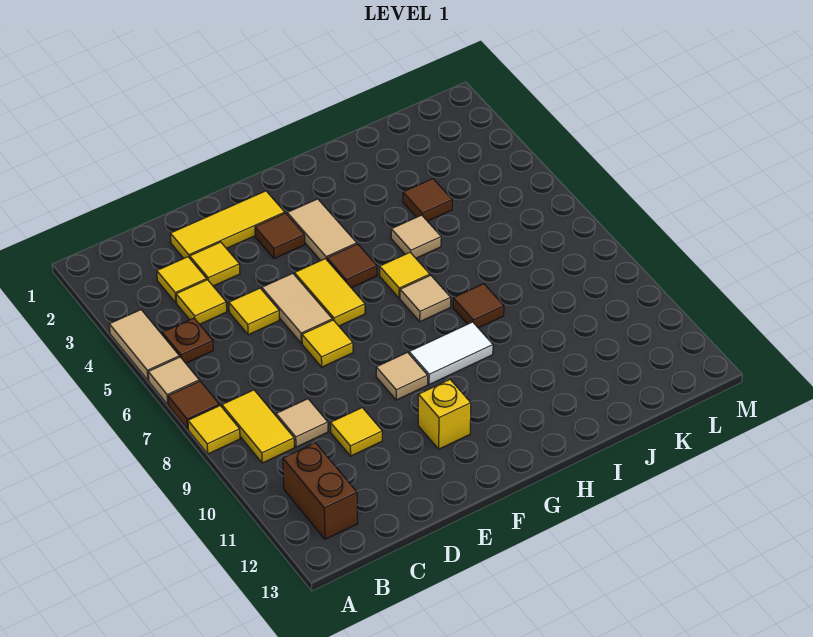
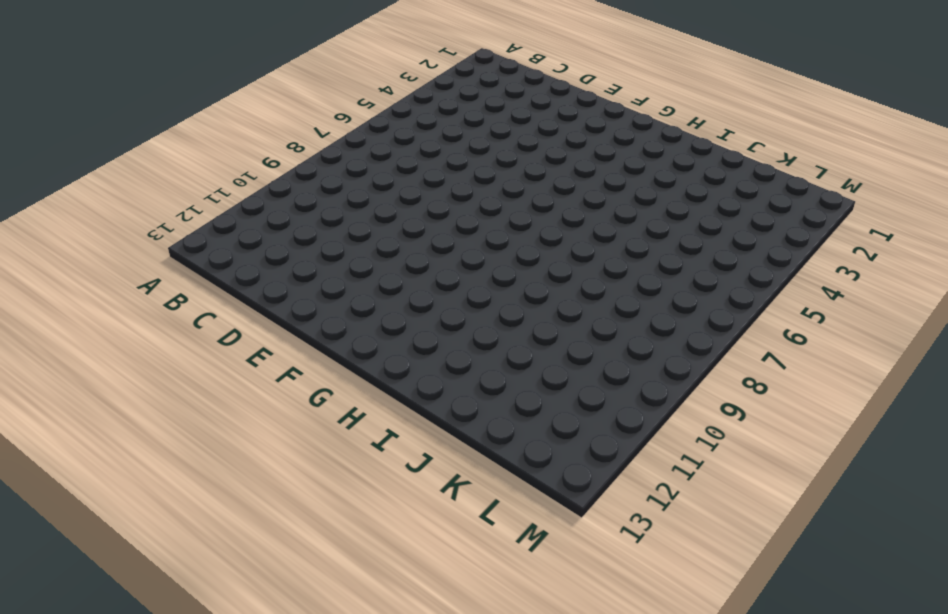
none -> tan tile A4:A5 level 1
none -> tan tile A6 level 1
none -> brown tile A7 level 1

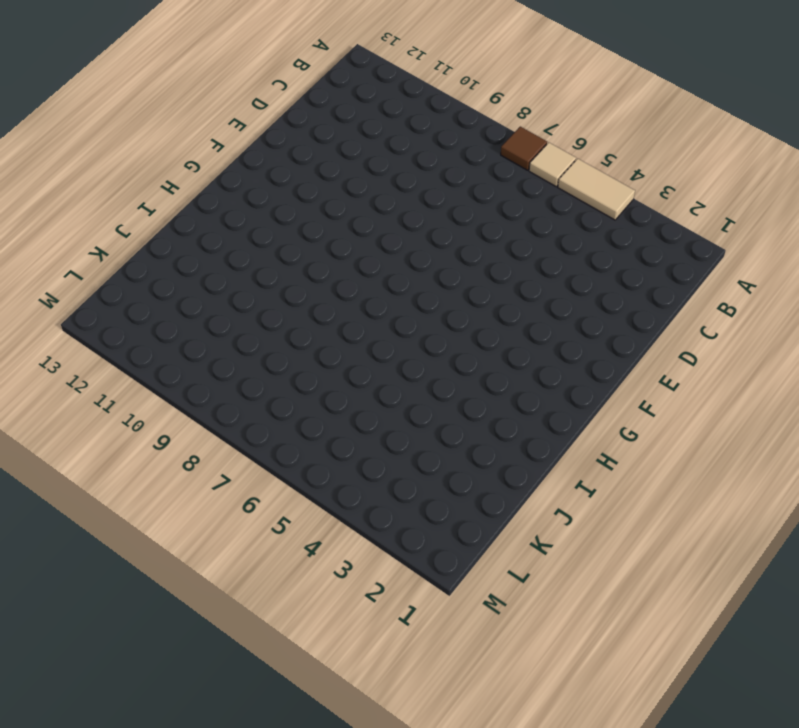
none -> yellow tile A8 level 1
none -> brown plate B5 level 1
none -> yellow tile B8:B9 level 1

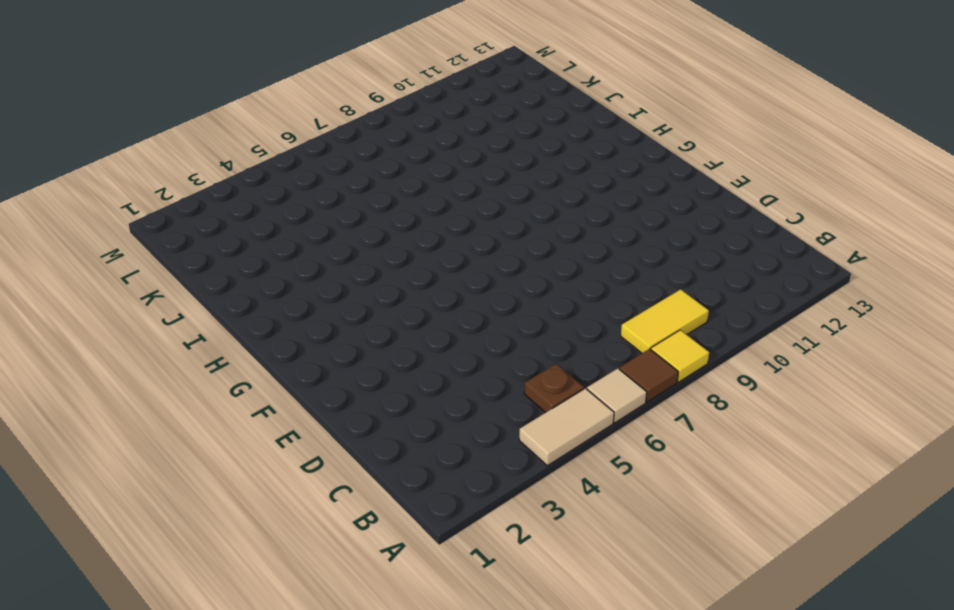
none -> brown brick B11:B12 level 1
none -> yellow tile C3 level 1
none -> yellow tile C4 level 1

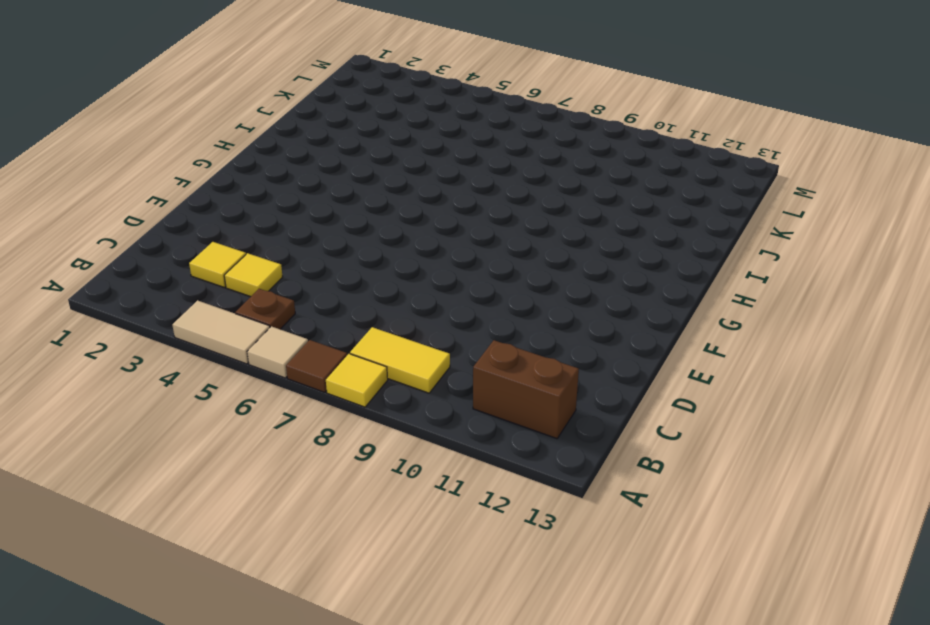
none -> tan tile C9 level 1
none -> yellow tile D2:F2 level 1
none -> yellow tile D3 level 1

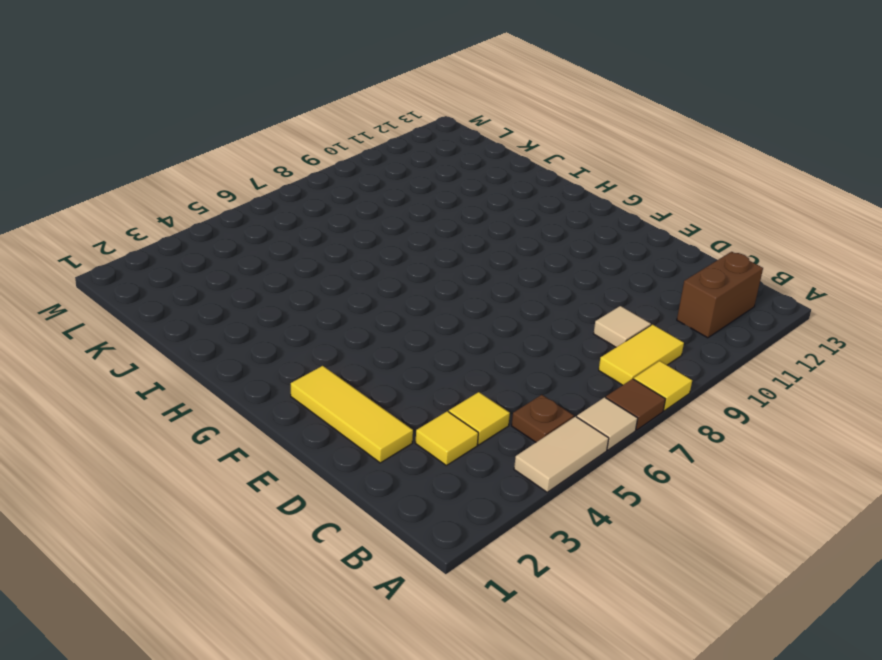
none -> yellow tile D3 level 1
none -> yellow tile D5 level 1
none -> yellow tile D10 level 1

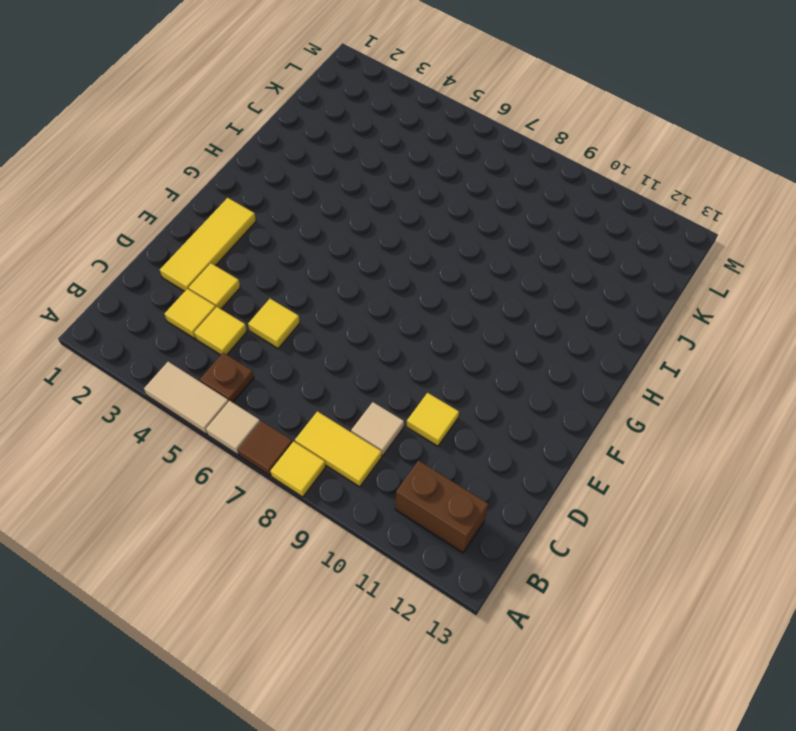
none -> tan tile E5:E6 level 1
none -> yellow tile E7 level 1
none -> brown tile F3 level 1

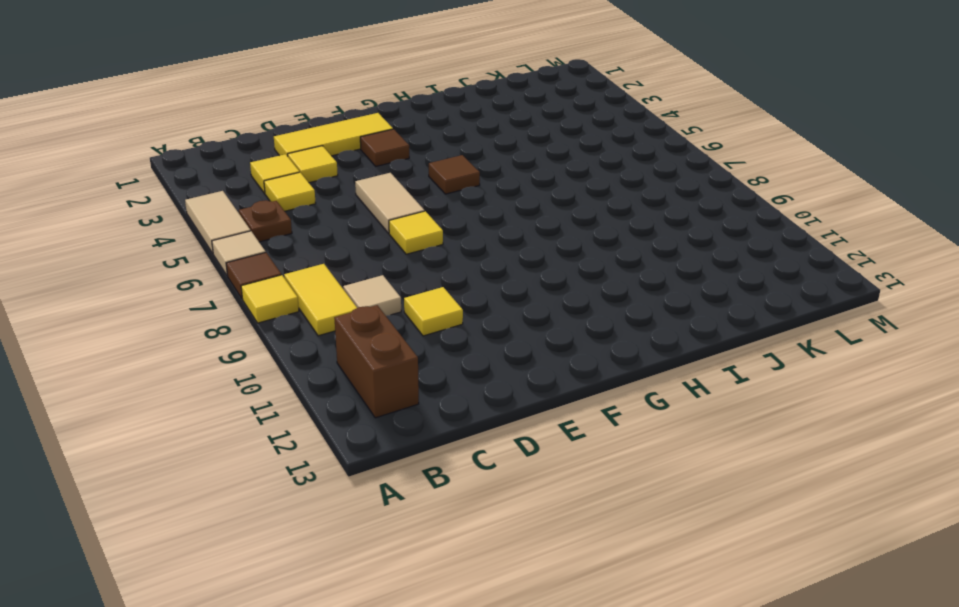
none -> yellow tile D5 level 1
none -> yellow tile F5:F6 level 1
none -> tan tile F9 level 1

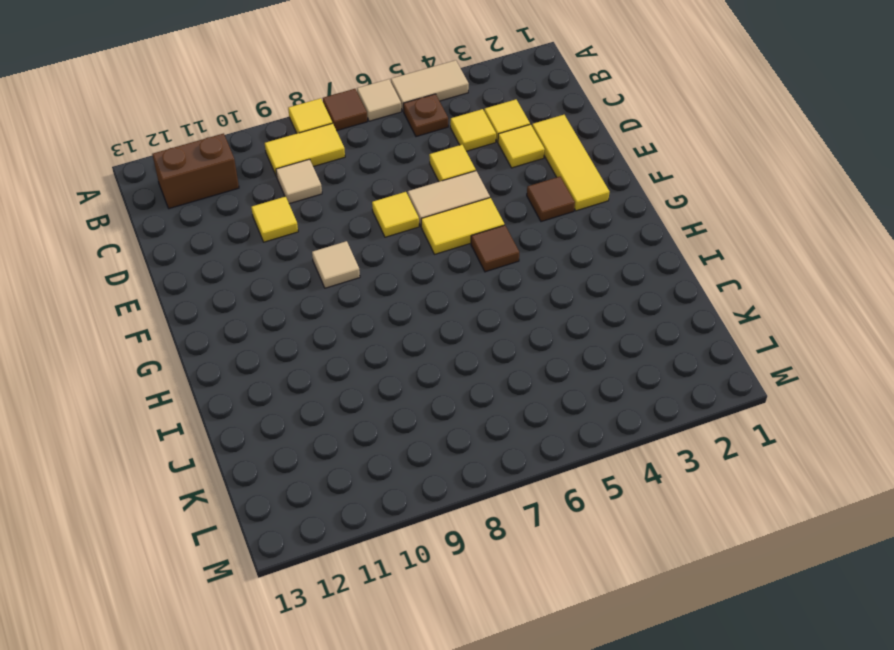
none -> yellow brick F11 level 1
none -> tan tile G3:G4 level 1
none -> white tile G9:H9 level 1

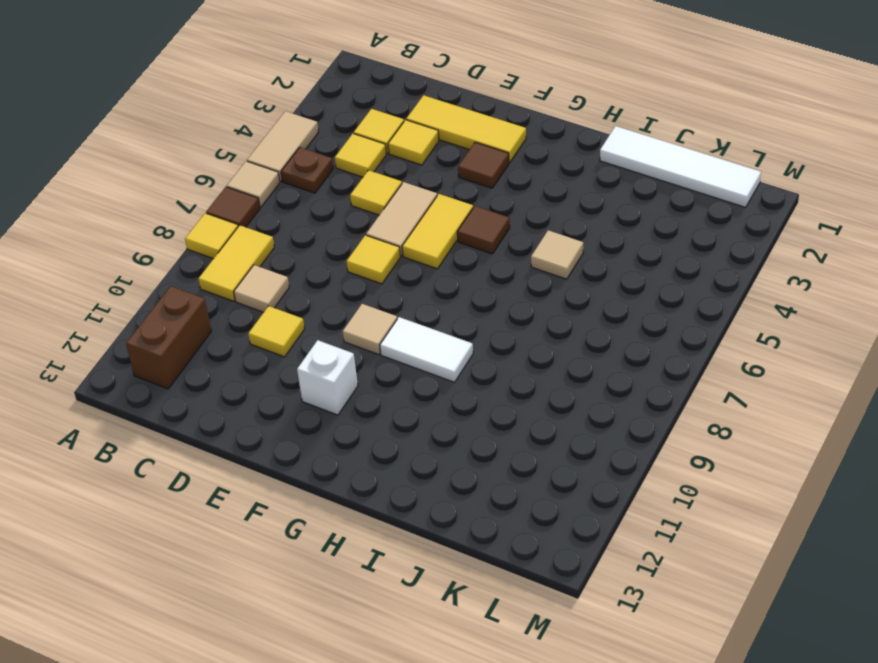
white brick F11 level 1 -> yellow brick F11 level 1
white tile I1:L1 level 1 -> none
none -> tan tile G3:G4 level 1
none -> yellow tile H6 level 1
none -> tan tile H7 level 1

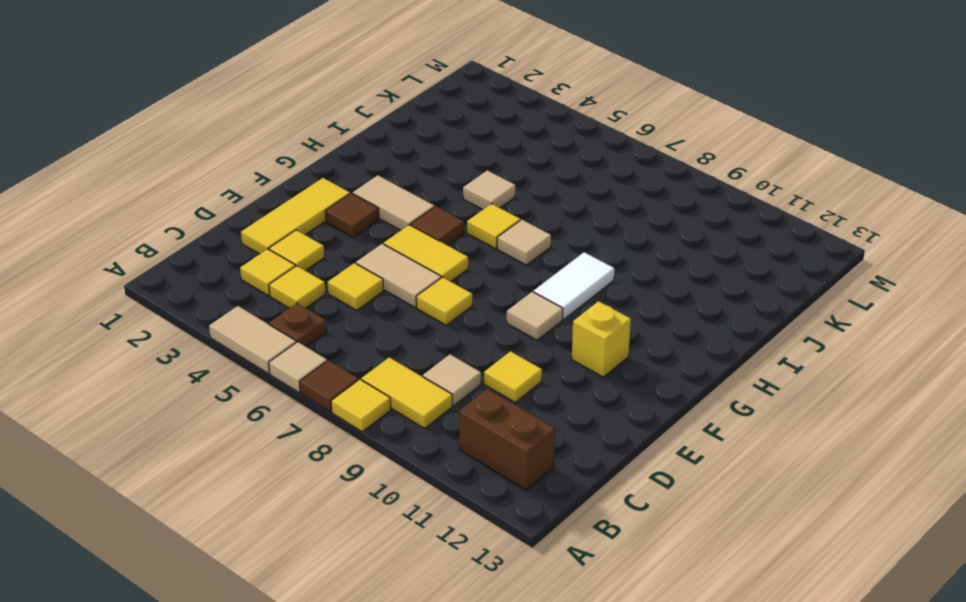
none -> brown tile I8 level 1
none -> brown tile J4 level 1

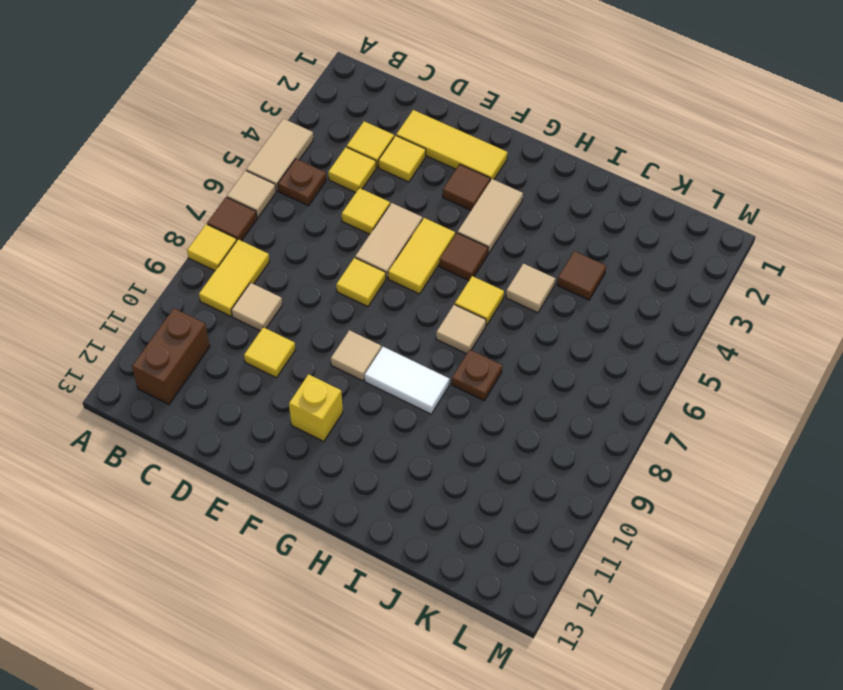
brown plate I8 level 1 -> brown tile I8 level 1

